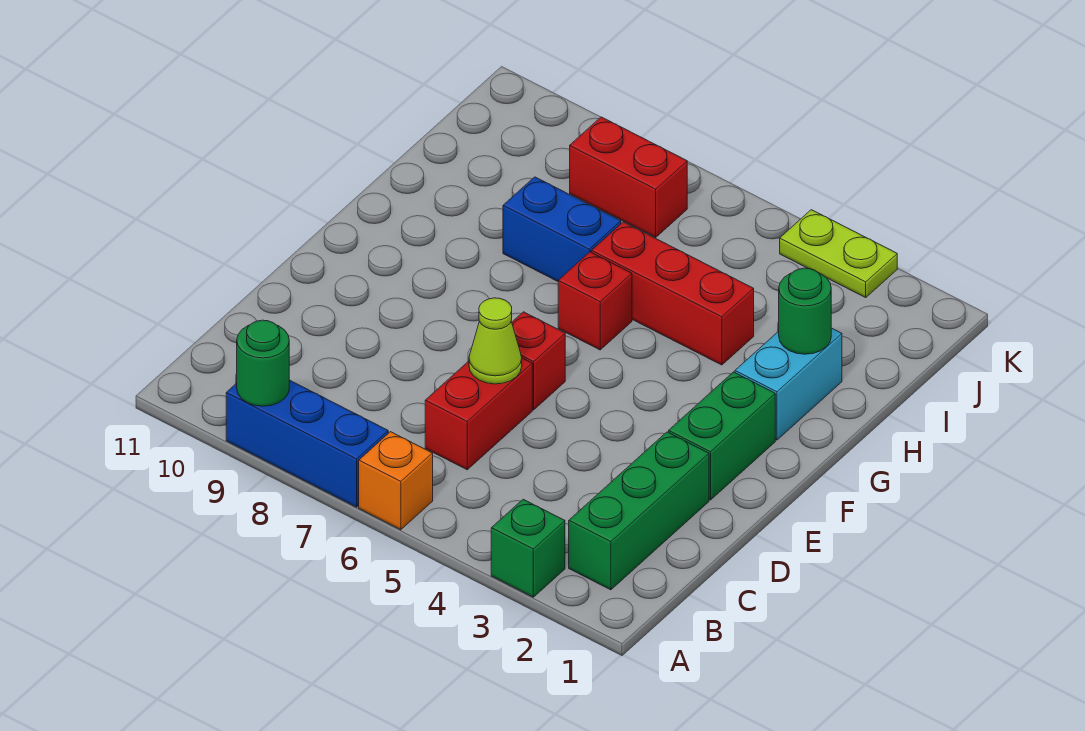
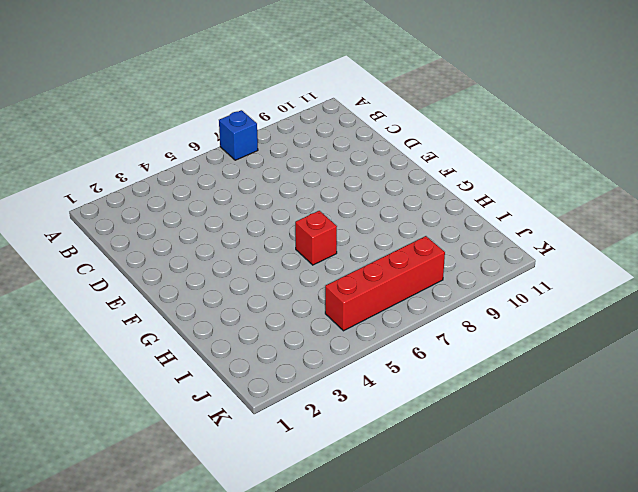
blue brick A7 level 1 -> blue brick A7:A9 level 1
red brick J5:J8 level 1 -> red brick J7:J8 level 1
none -> green brick A3 level 1
none -> orange brick A6 level 1
none -> green brick B2:D2 level 1

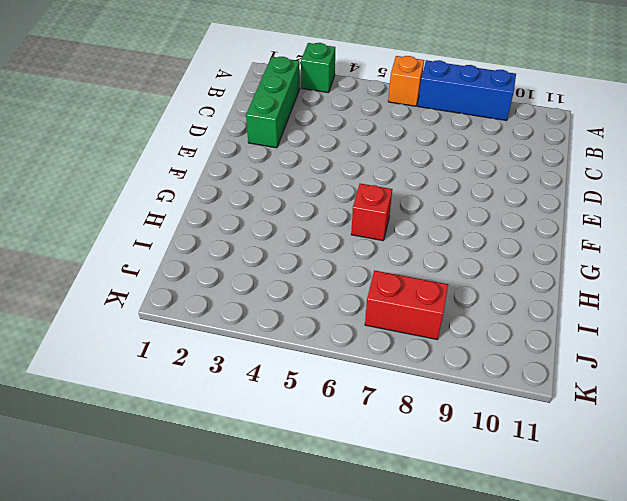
none -> red brick C6:D6 level 1
none -> green brick E2:F2 level 1
none -> red brick E6 level 1

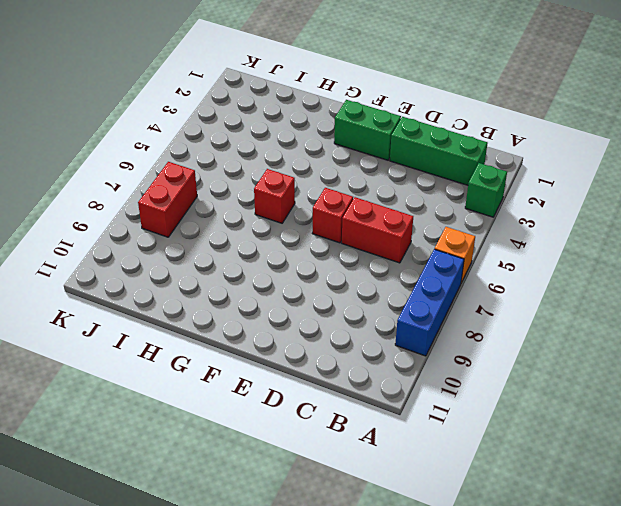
none -> cyan brick G2:H2 level 1
none -> red brick H4:H6 level 1
none -> blue brick H7:H8 level 1

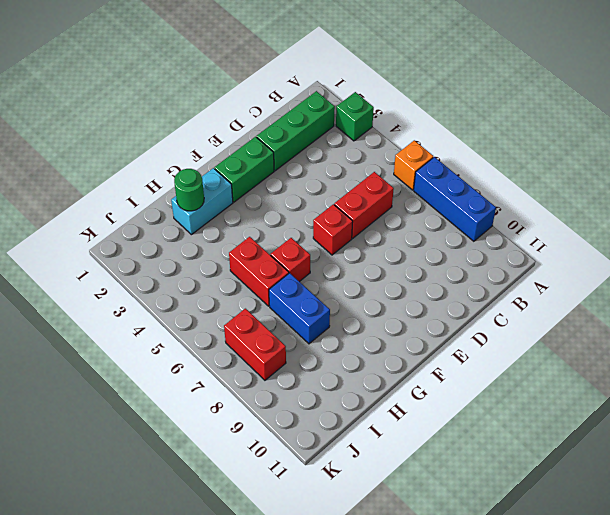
red brick H5:H6 level 1 -> red brick H4:H6 level 1
none -> lime plate K3:K4 level 1
none -> green round brick A9 level 2
none -> lime cone D6 level 2

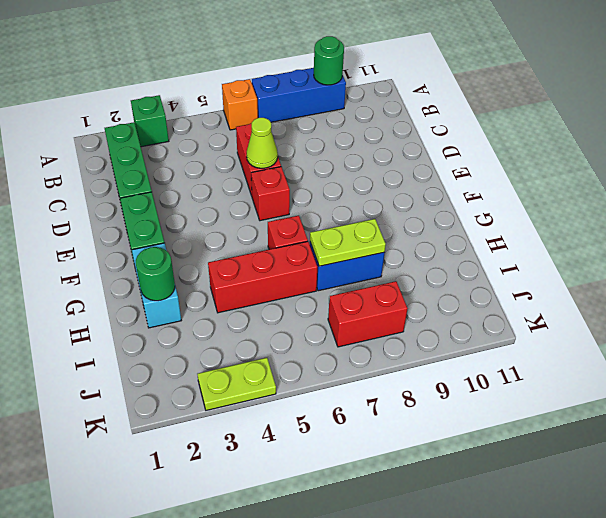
lime plate H7:H8 level 2 -> none

